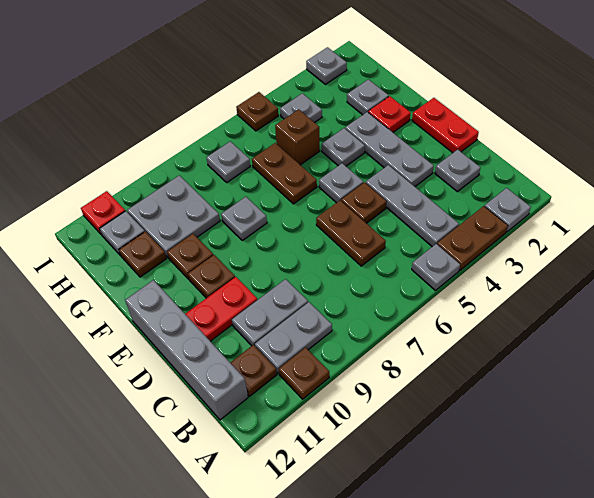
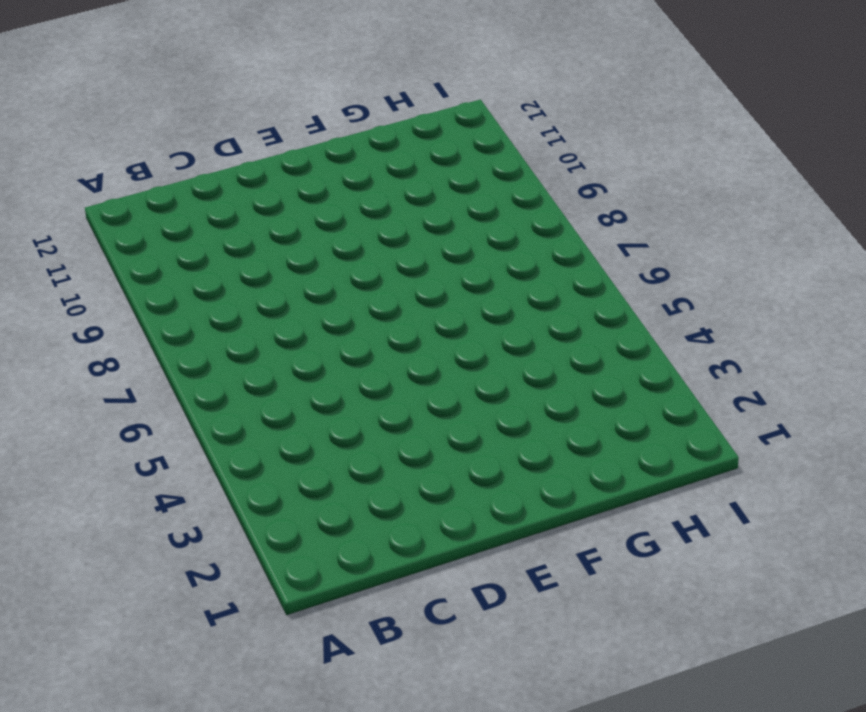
none -> grey plate A2 level 1
none -> brown plate A3:A4 level 1
none -> grey plate A5 level 1
none -> brown plate A10 level 1

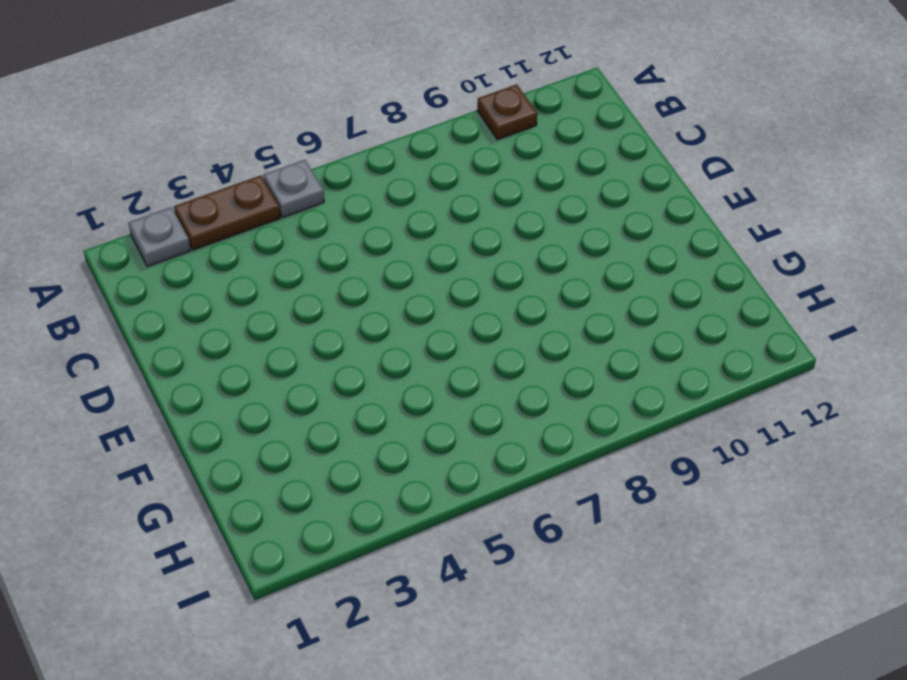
none -> grey plate B4:D4 level 1
none -> grey plate B9:B10 level 1
none -> brown plate B11 level 1
none -> grey brick B12:E12 level 1

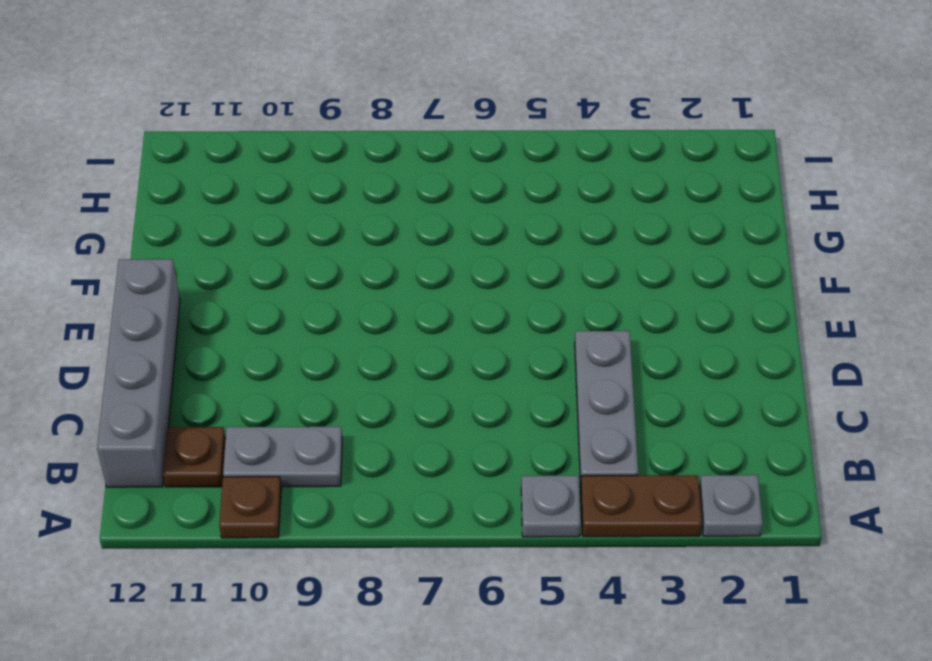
none -> grey plate C2 level 1
none -> brown plate C6:D6 level 1
none -> grey plate C9:C10 level 1
none -> red plate D1:E1 level 1

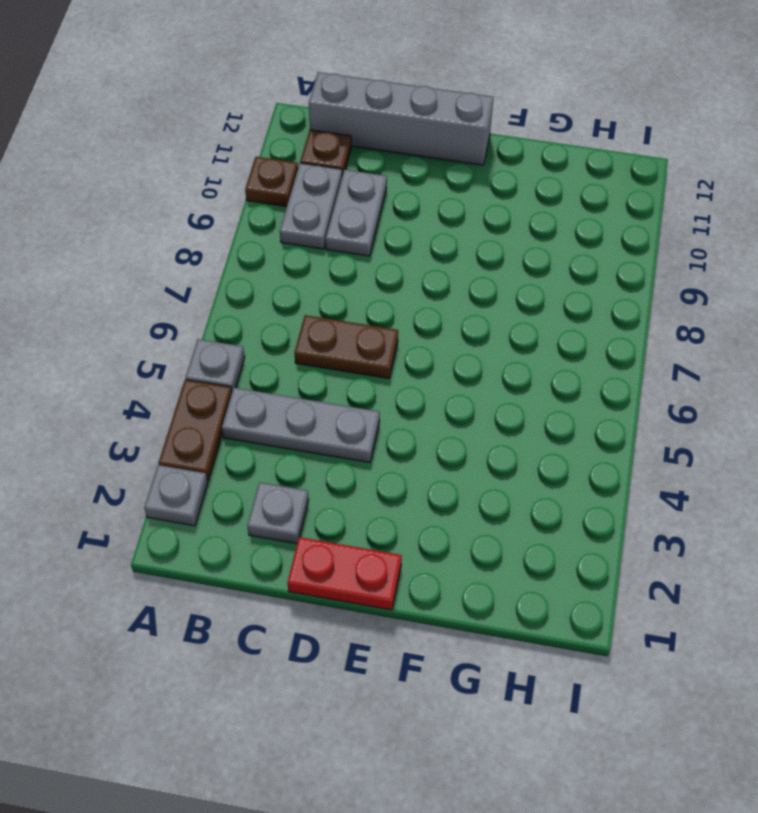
none -> grey plate D3:F3 level 1
none -> brown plate D5 level 1
none -> red plate D10:D11 level 1
none -> grey plate E5 level 1

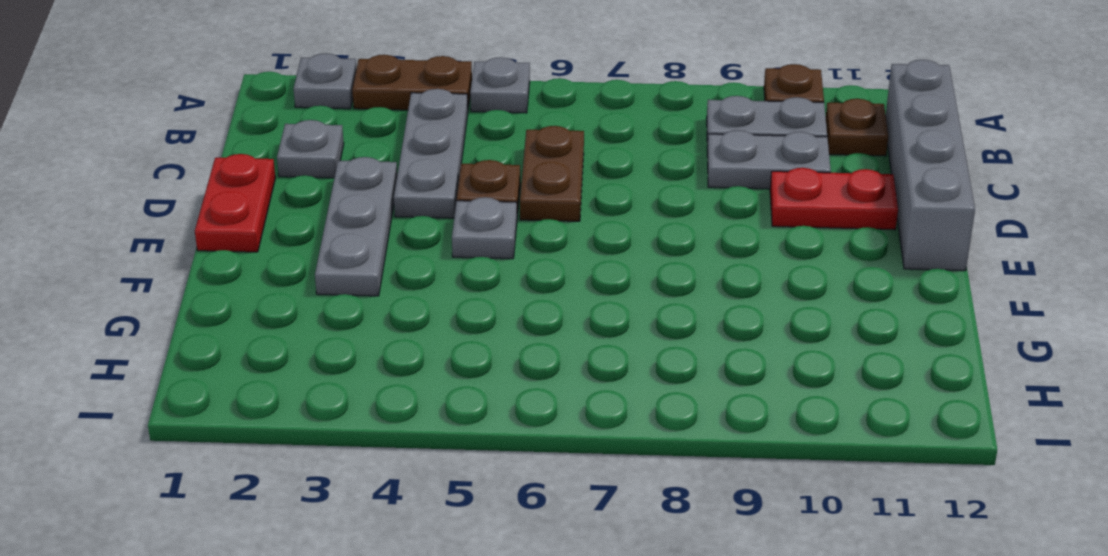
none -> brown plate E10 level 1
none -> red plate F2 level 1
none -> grey plate F4 level 1
none -> brown plate F6:G6 level 1

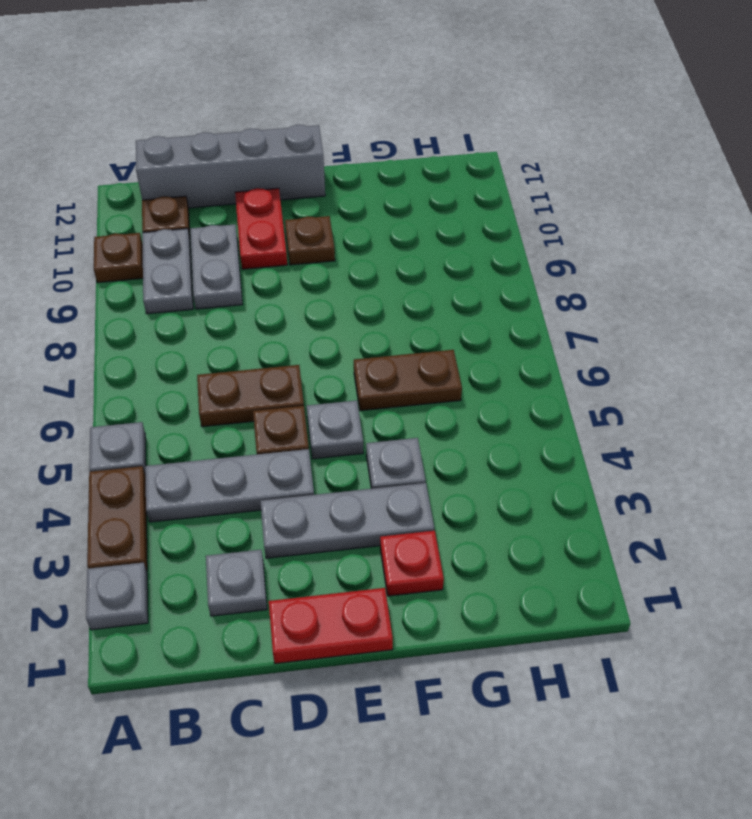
none -> grey plate F8 level 1
none -> brown plate F10 level 1
none -> grey plate G2 level 1
none -> brown brick G5 level 1

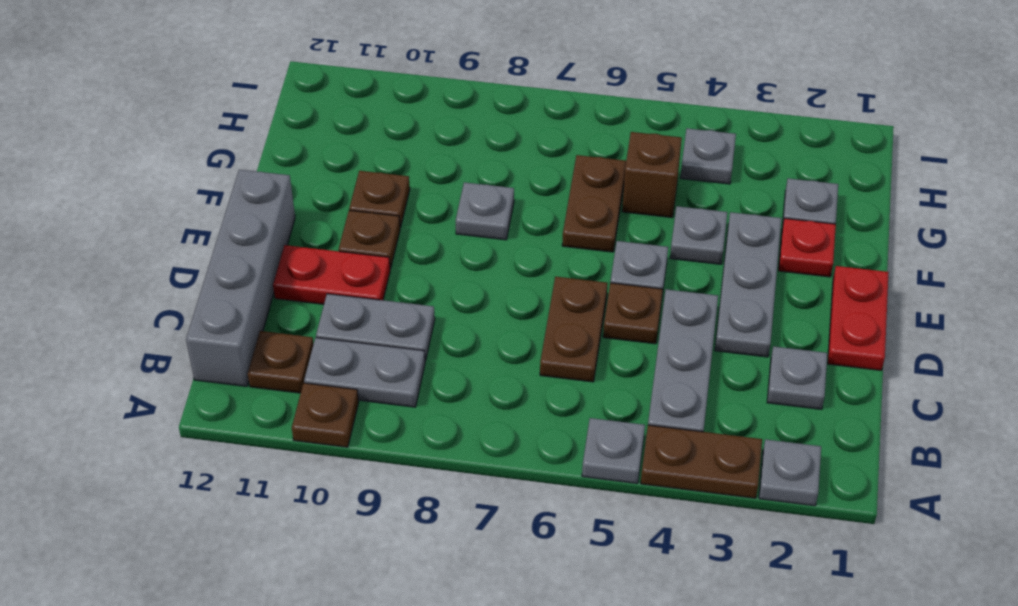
none -> grey plate G9:H10 level 1
none -> brown plate G11 level 1
none -> grey plate H7 level 1
none -> grey plate H11 level 1

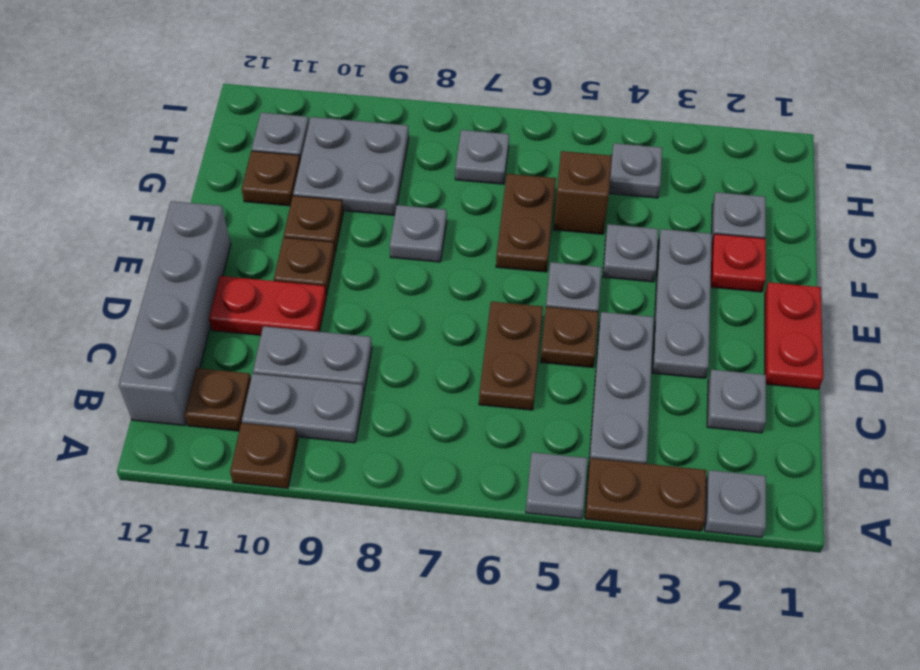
none -> grey plate I2 level 1
none -> brown plate I5 level 1
none -> red plate I11 level 1

